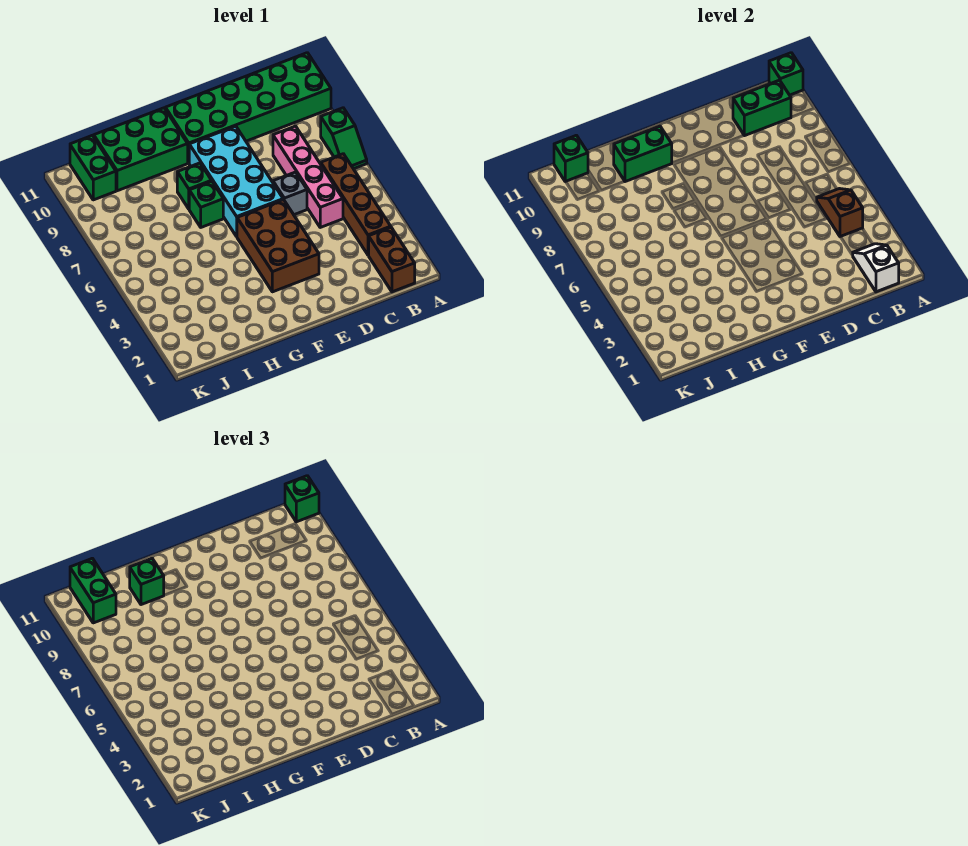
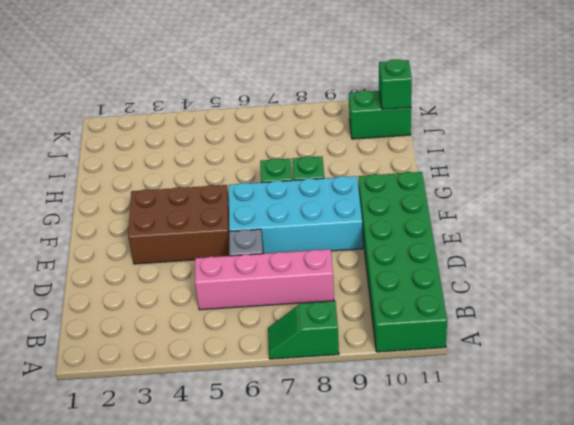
none -> brown brick B1:B2 level 1
none -> brown brick B3:B6 level 1
none -> green brick G10:I11 level 1

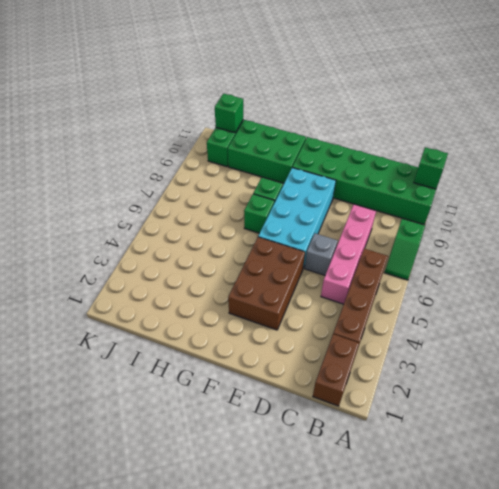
none -> white slope B1:B2 level 2 top 1
none -> brown slope B4:B5 level 2 top 4
none -> green brick B10:C10 level 2

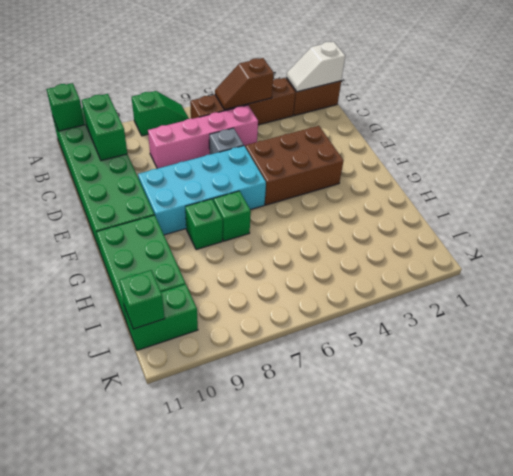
none -> green brick G10:H10 level 2
none -> green brick A11 level 3
none -> green brick H10 level 3

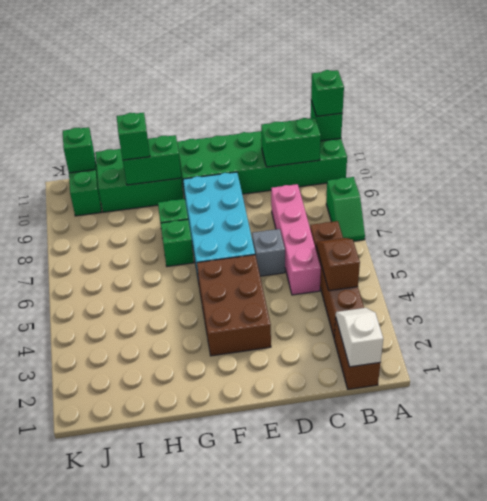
none -> green brick J10:J11 level 3

